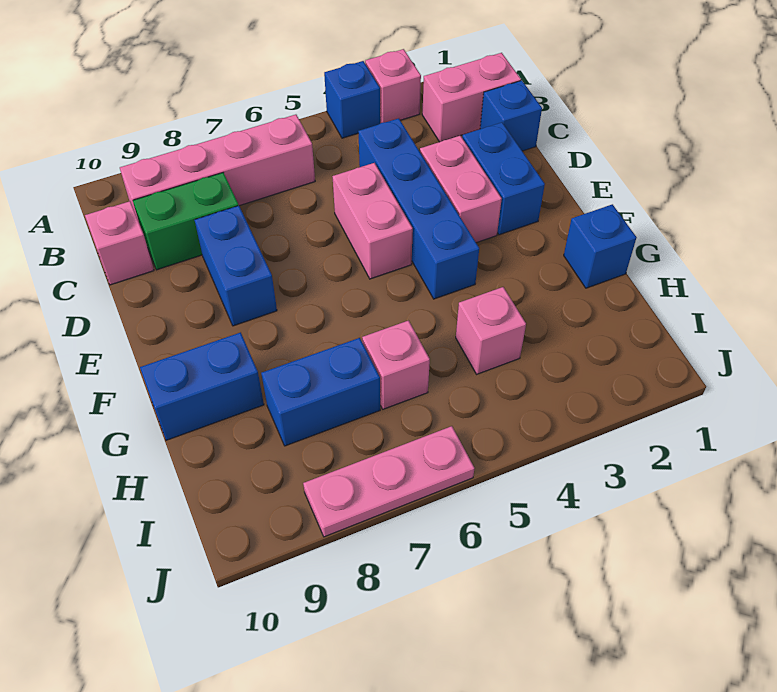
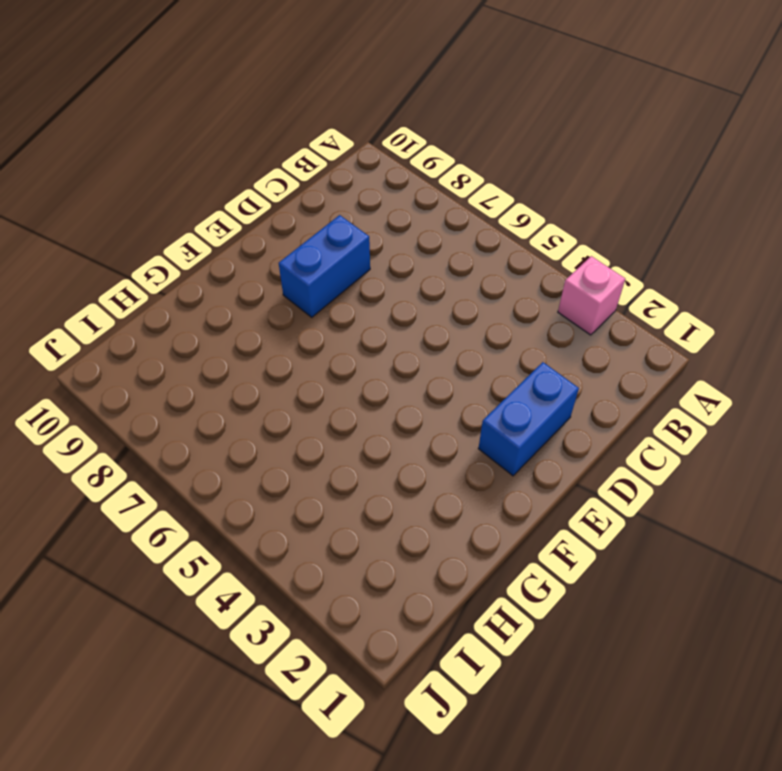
none -> blue brick A4 level 1
none -> pink brick B1:B2 level 1
none -> pink brick B6:B9 level 1

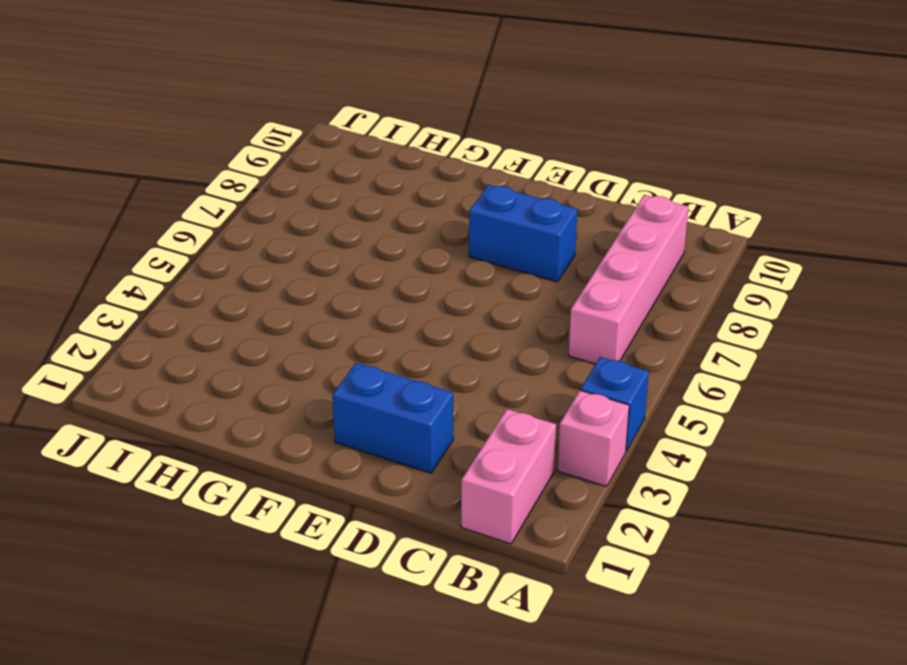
none -> blue brick C1 level 1
none -> blue brick C4:F4 level 1
none -> green brick C8:C9 level 1

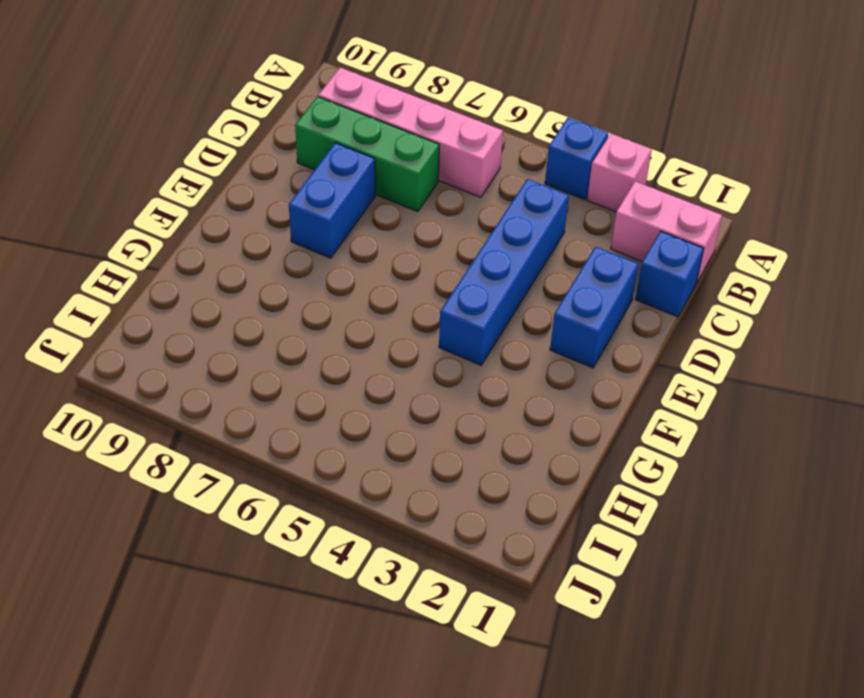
green brick C7:C9 level 1 -> green brick C8:C9 level 1
none -> pink brick C10 level 1
none -> pink brick D3:E3 level 1
none -> pink brick D5:E5 level 1

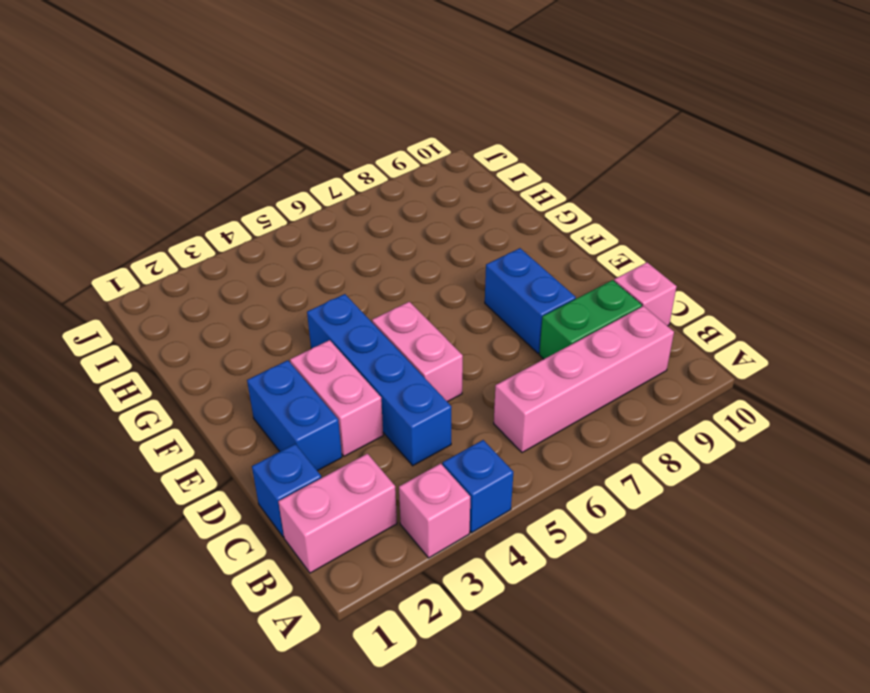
none -> blue brick G1 level 1
none -> blue brick G9:G10 level 1
none -> pink brick H4 level 1

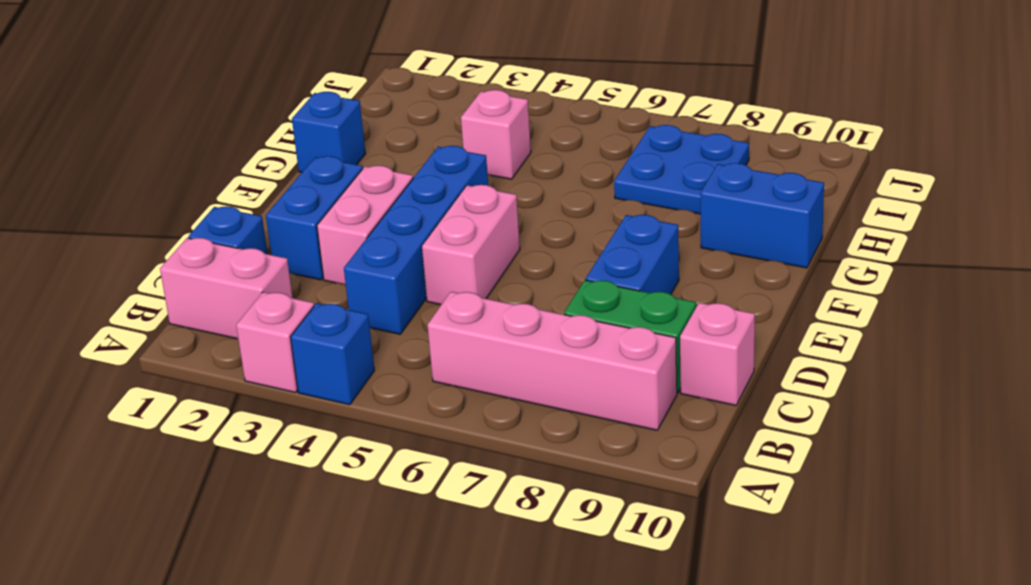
blue plate H7:I8 level 1 -> blue brick H7:H8 level 1
none -> pink brick H6 level 1
none -> pink plate J6:J8 level 1

